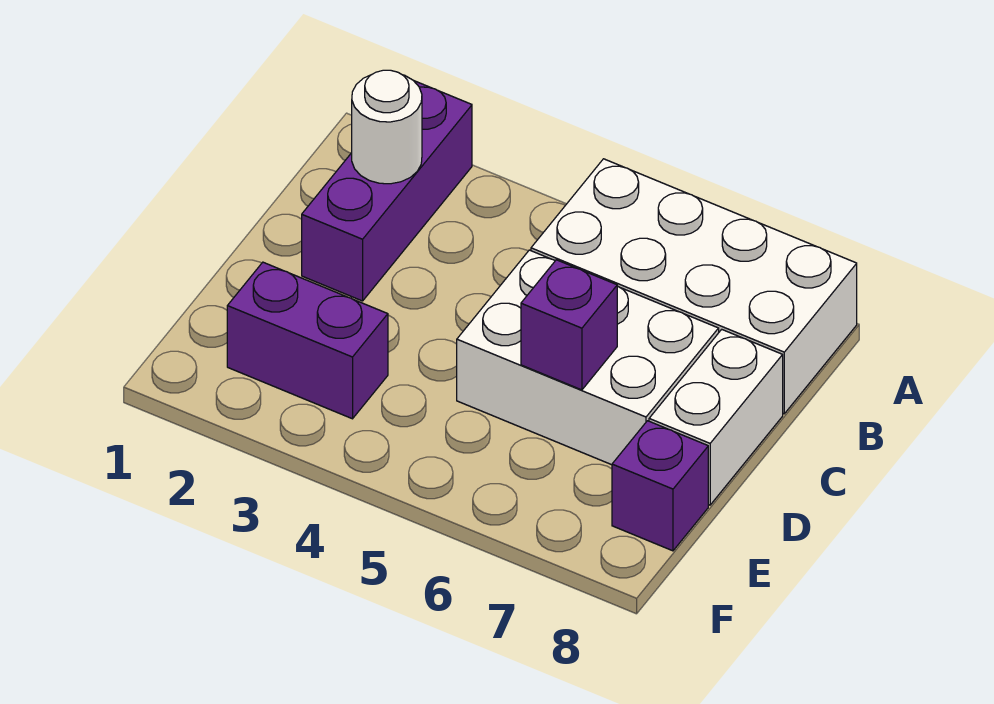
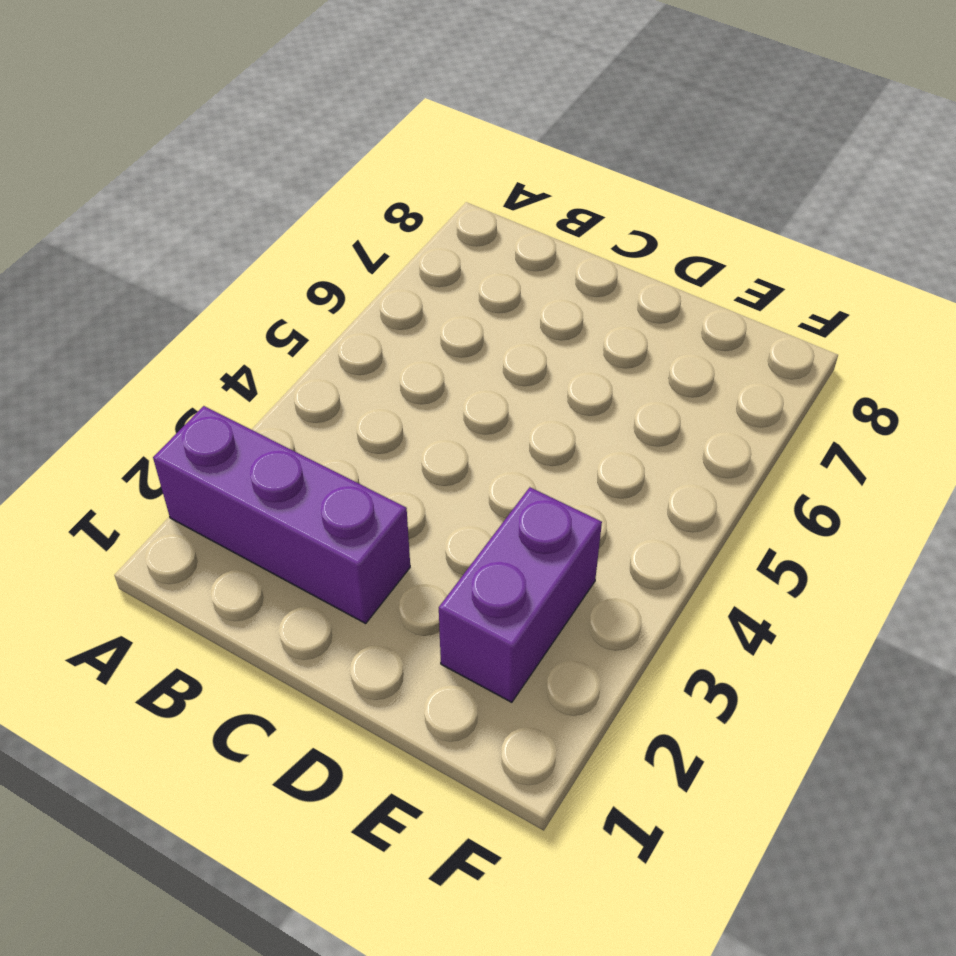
none -> white brick A5:B8 level 1
none -> white brick C5:D7 level 1

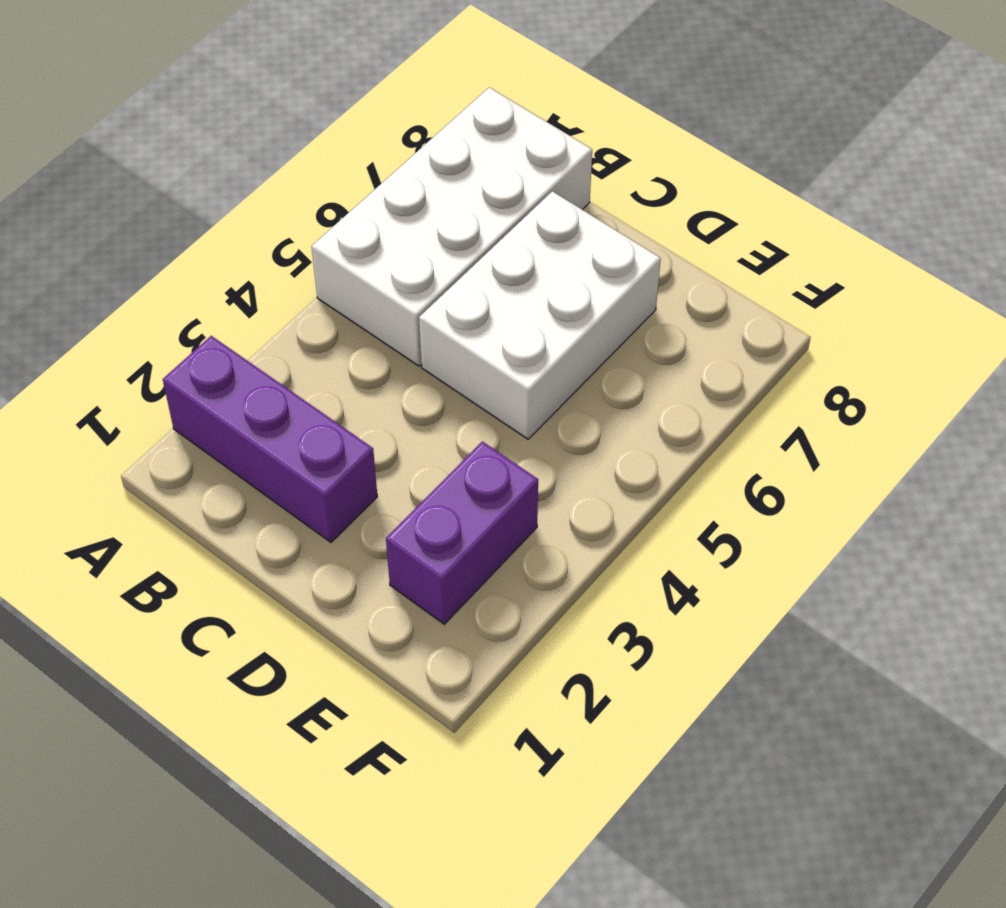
none -> white brick C8:D8 level 1
none -> purple brick E8 level 1

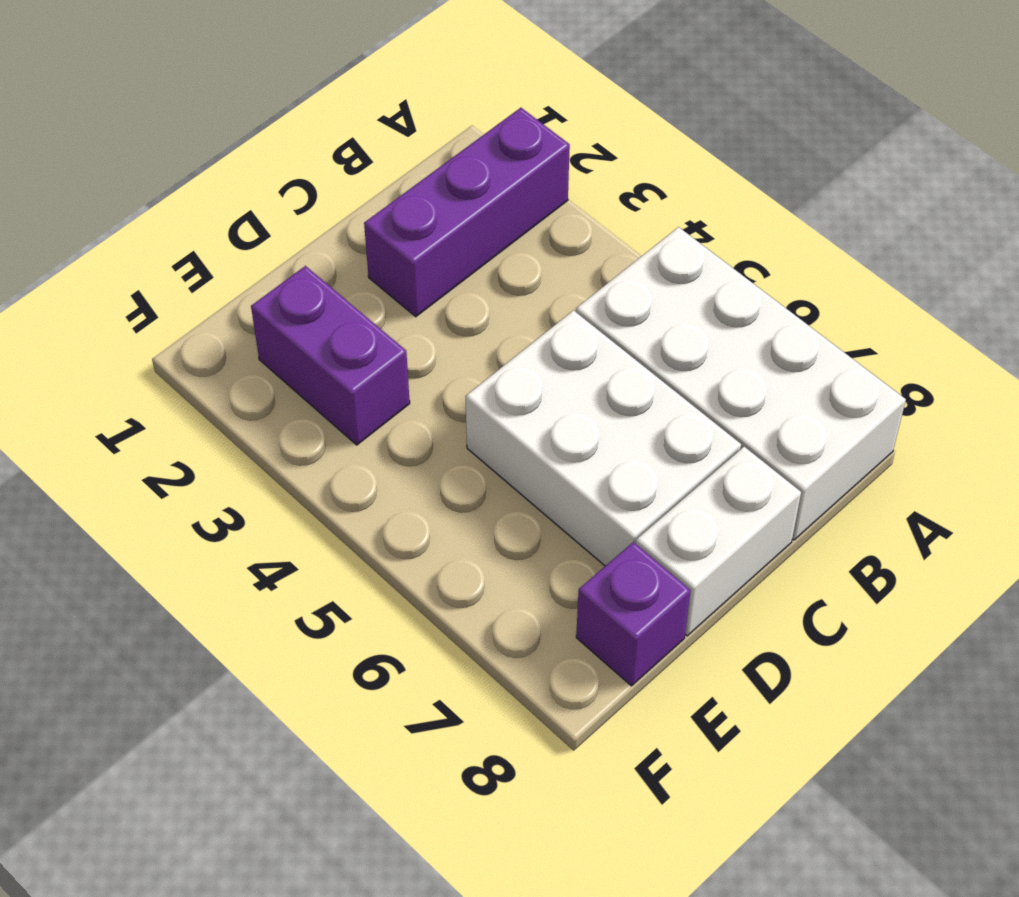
none -> white round brick B2 level 2
none -> purple brick D6 level 2

